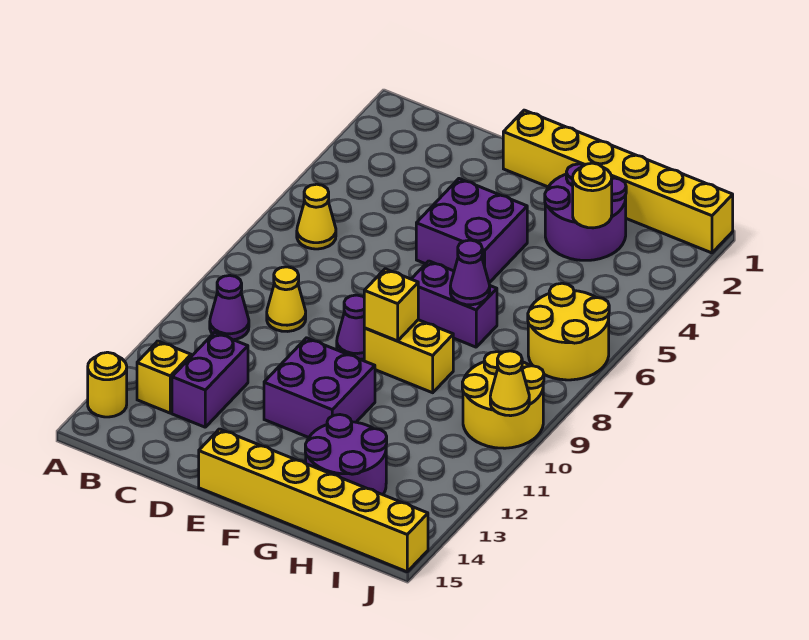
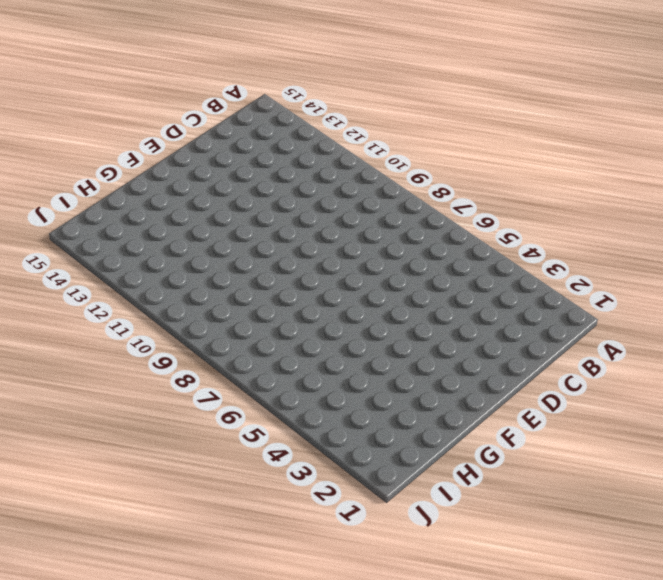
none -> yellow round brick A14 level 1
none -> yellow cone B6 level 1
none -> purple cone B10 level 1

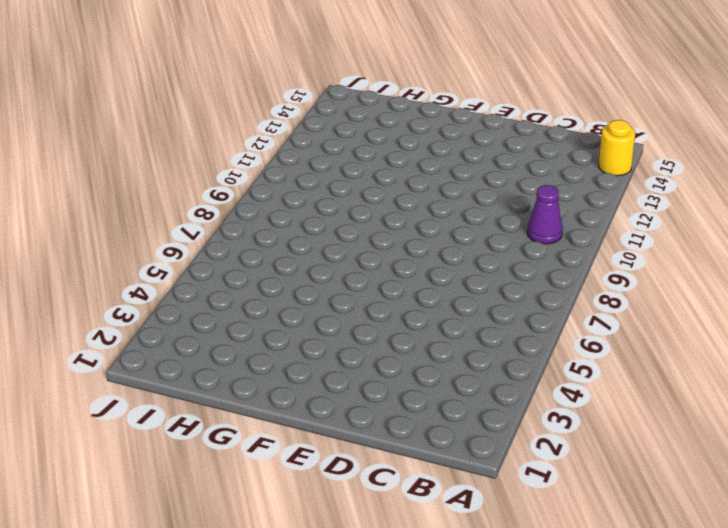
none -> yellow cone B6 level 1
none -> yellow brick B13 level 1
none -> yellow cone C9 level 1

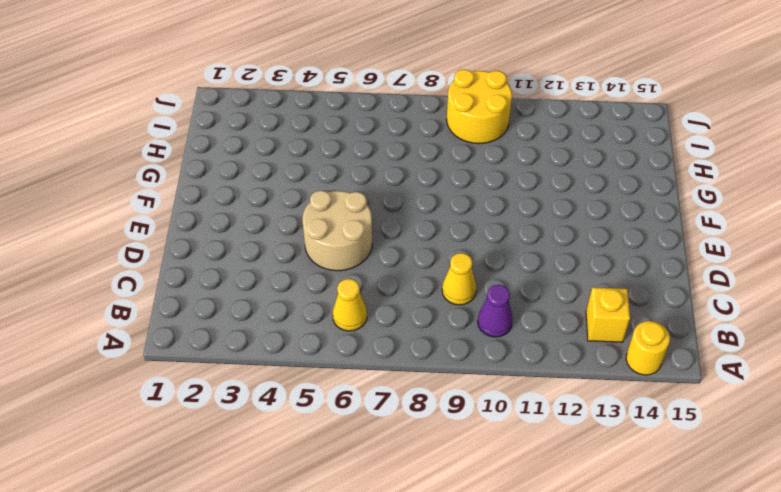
tan round brick D5:E6 level 1 -> purple brick E4:F5 level 1
none -> purple brick C12:C13 level 1
none -> yellow brick E1:J1 level 1
none -> purple cone E9 level 1

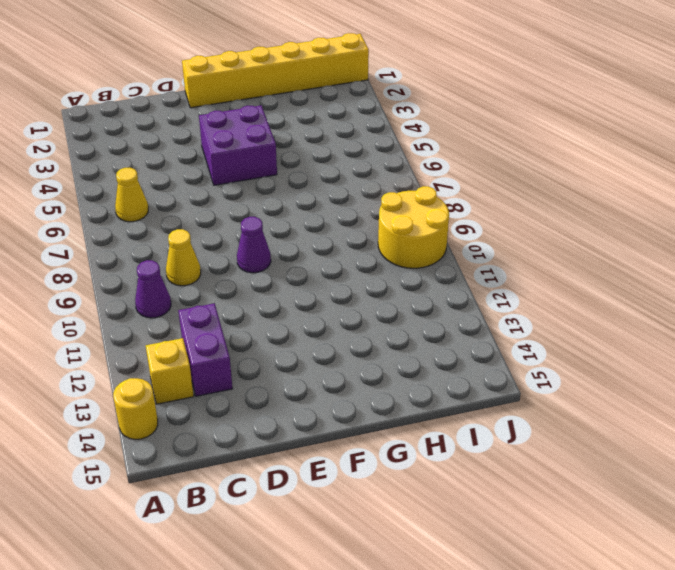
none -> purple brick E11:F12 level 1
none -> yellow brick E15:J15 level 1
none -> purple brick F7:G7 level 1

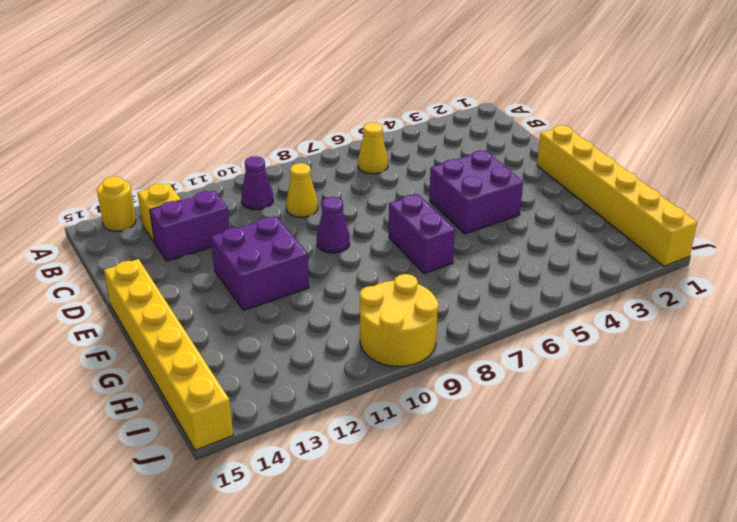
none -> yellow brick F9:G9 level 1
none -> purple round brick G2:H3 level 1
none -> purple round brick G13:H14 level 1

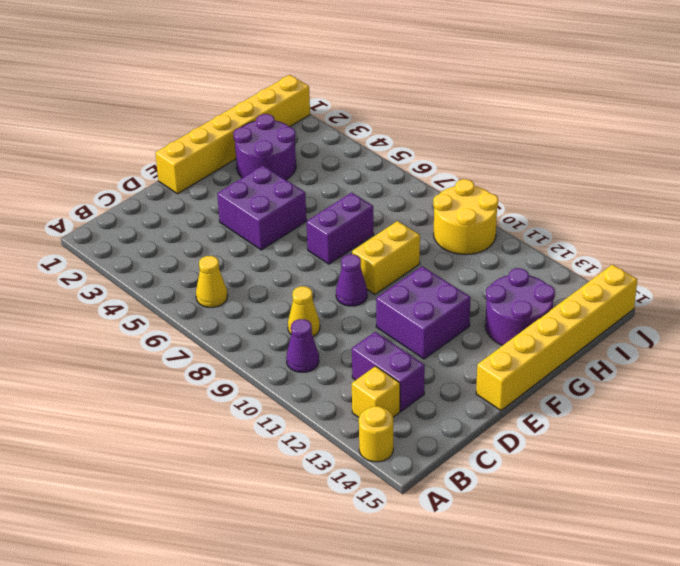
none -> yellow round brick I6:J7 level 1
none -> yellow brick F9 level 2
none -> purple cone G7 level 2

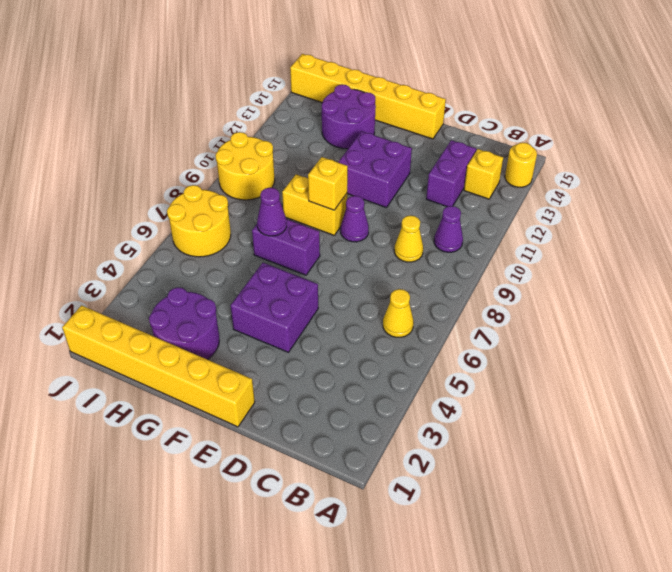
none -> yellow round brick H3 level 2
none -> yellow cone J10 level 2

